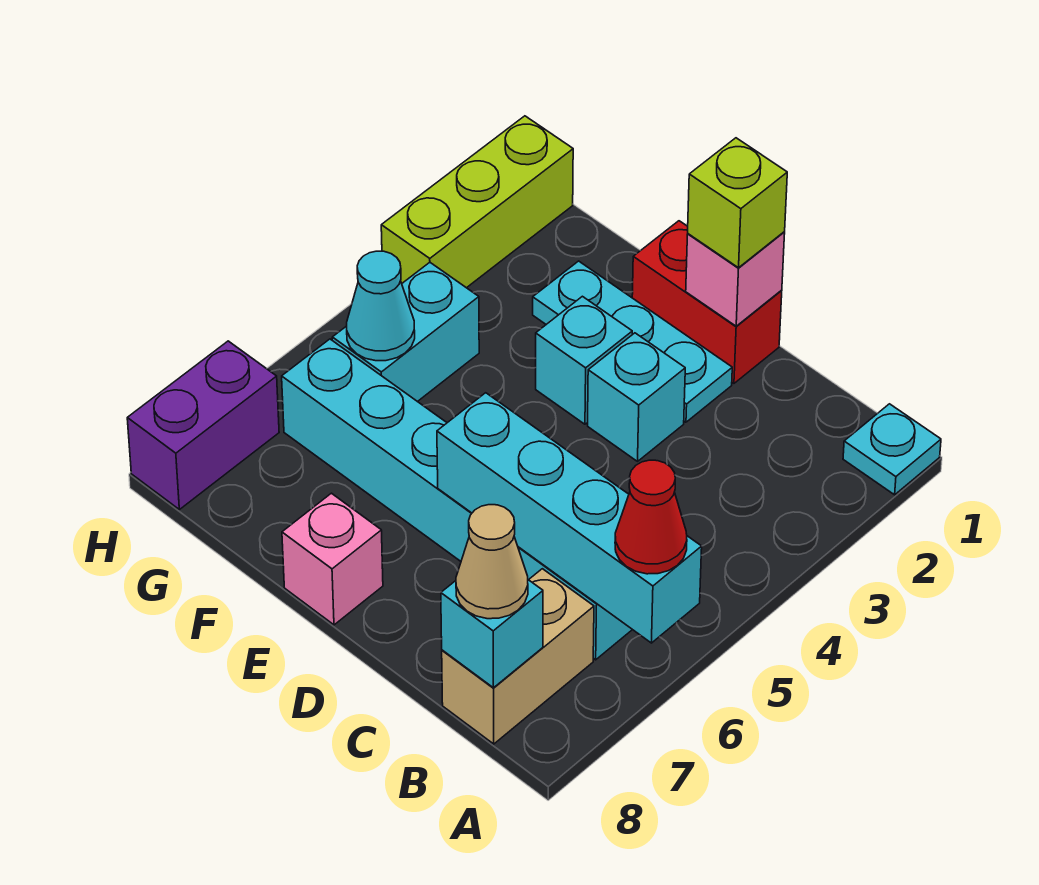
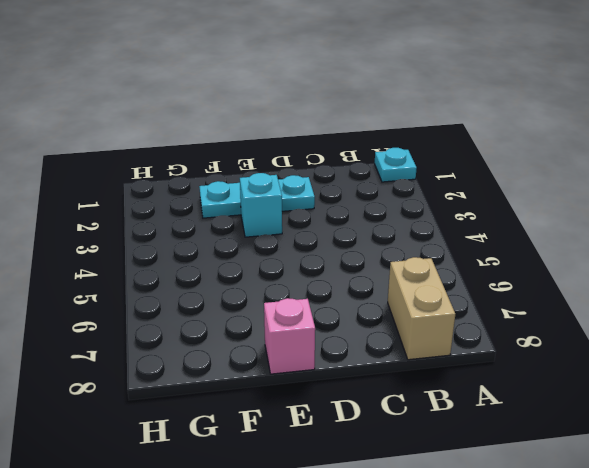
none -> cyan brick B6:G6 level 1
none -> red brick D1:E1 level 1
none -> cyan brick D3 level 1

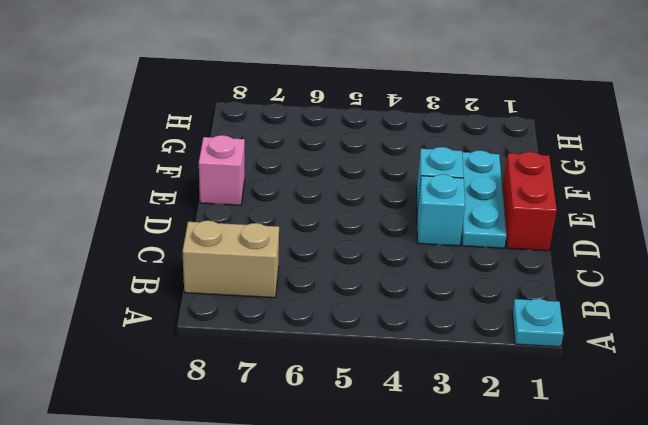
none -> cyan brick B6:G6 level 1
none -> cyan brick G4:G5 level 1
none -> lime brick H1:H3 level 1

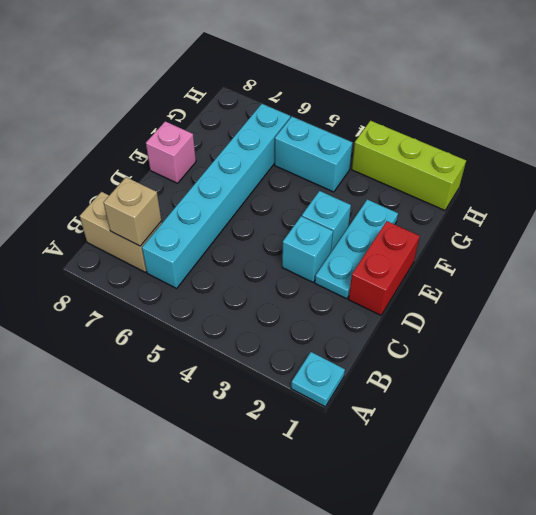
tan brick B7 level 2 -> none
none -> purple brick H7:H8 level 1
none -> cyan brick A6:D6 level 2
none -> cyan brick B8 level 2

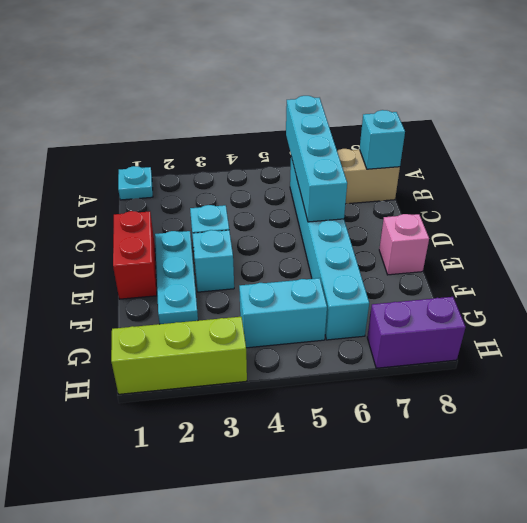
none -> pink brick D1 level 2
none -> cyan cone G5 level 2
none -> red cone A6 level 3

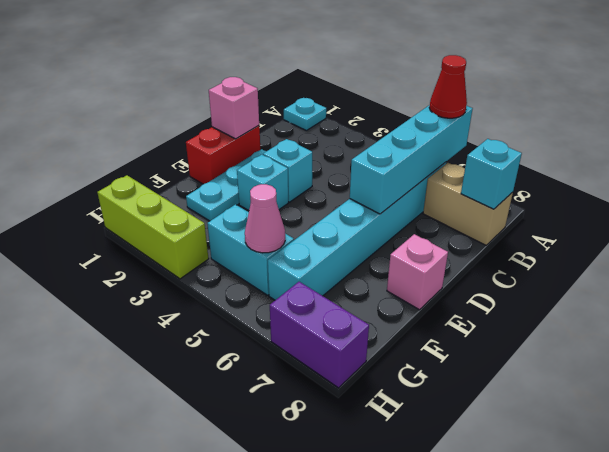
pink cone G5 level 2 -> cyan cone G5 level 2
none -> tan cone B8 level 3
none -> lime brick D1 level 3

